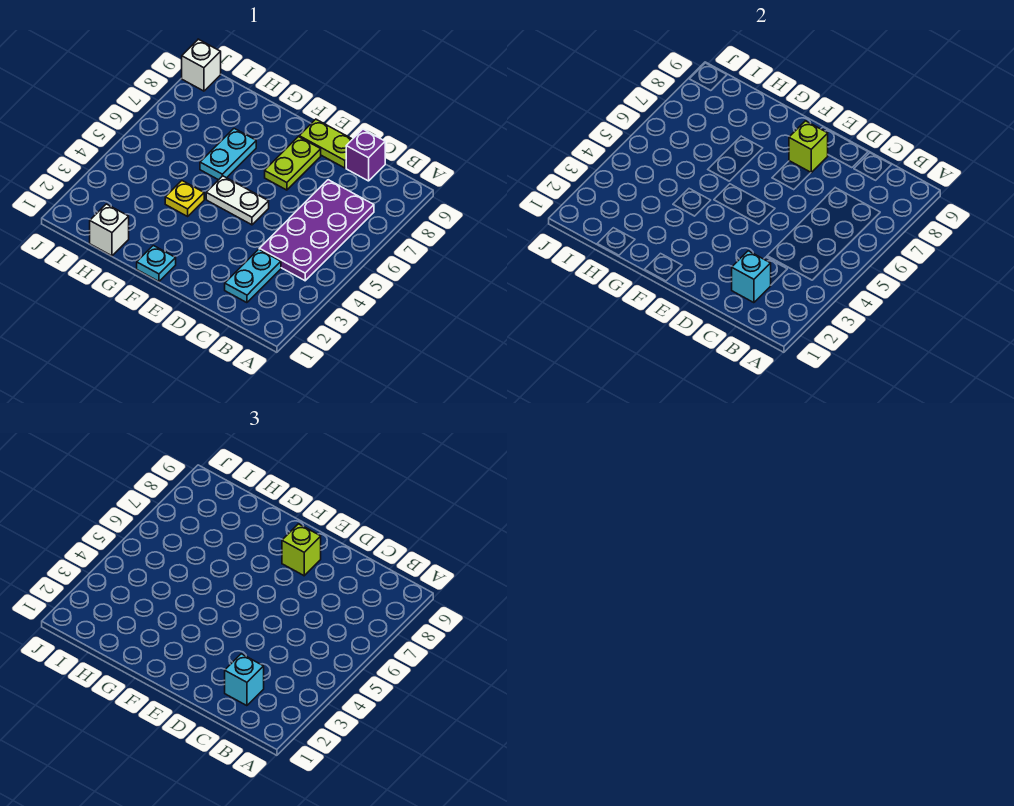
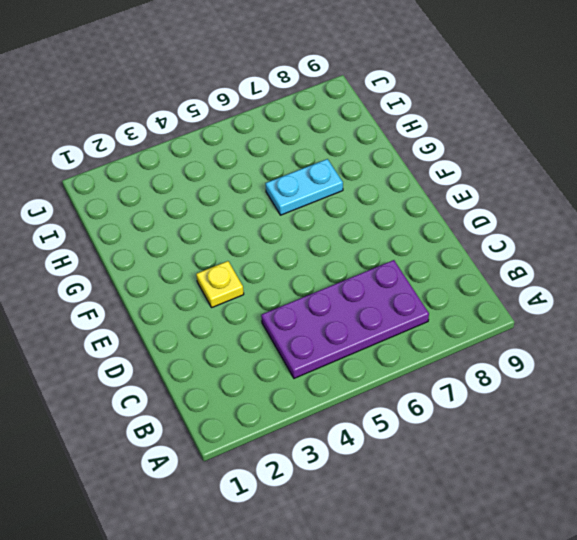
yellow plate E3 level 1 -> yellow plate G4 level 1
none -> cyan plate C2:C3 level 1
none -> purple brick C9 level 1
none -> lime plate D9:E9 level 1

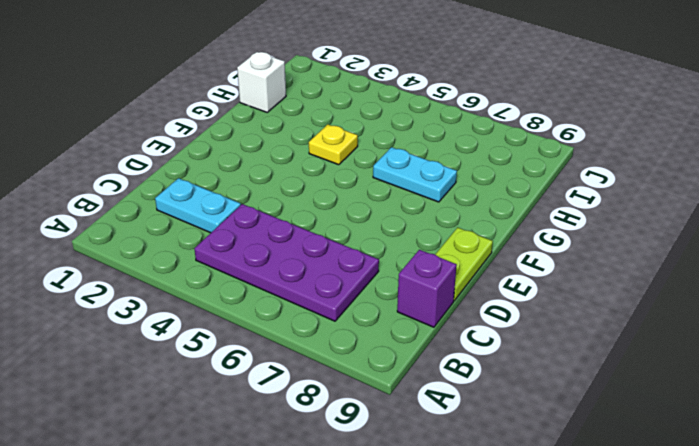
none -> white plate E5:F5 level 1
none -> lime plate E7:E8 level 1
none -> cyan plate F1 level 1

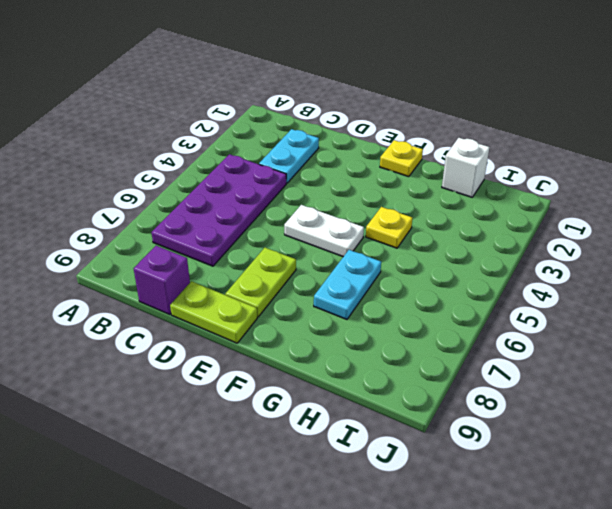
yellow plate F1 level 1 -> cyan plate F1 level 1
none -> white brick J9 level 1
none -> cyan brick C2 level 2
none -> lime brick E8 level 2

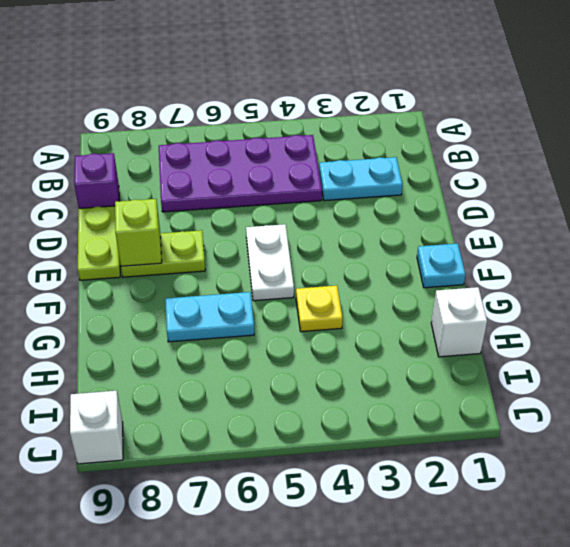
none -> cyan brick C2 level 2
none -> cyan brick C2 level 3
none -> lime brick E8 level 3

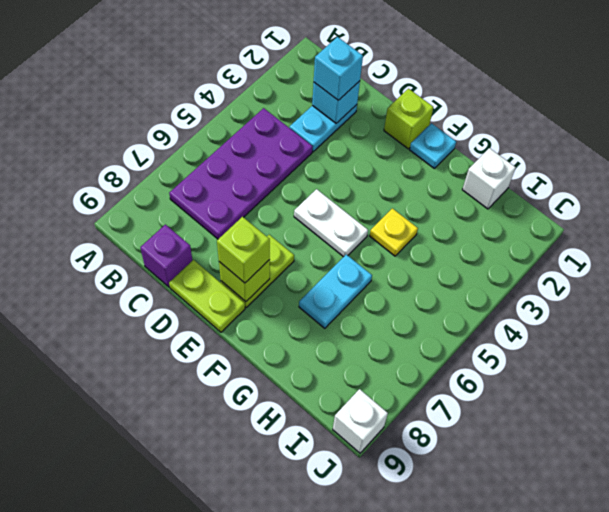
lime brick E1 level 1 -> none

